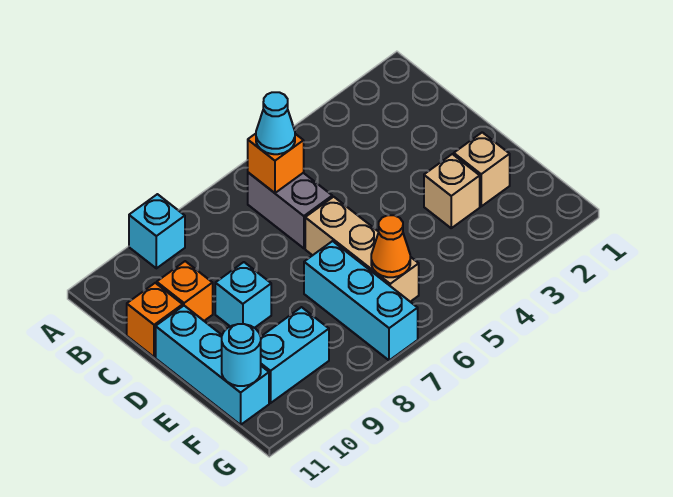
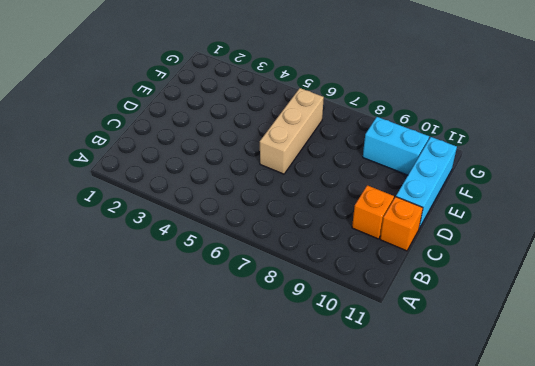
none -> cyan brick A9 level 1
none -> grey brick B6:C6 level 1
none -> cyan brick D9 level 1

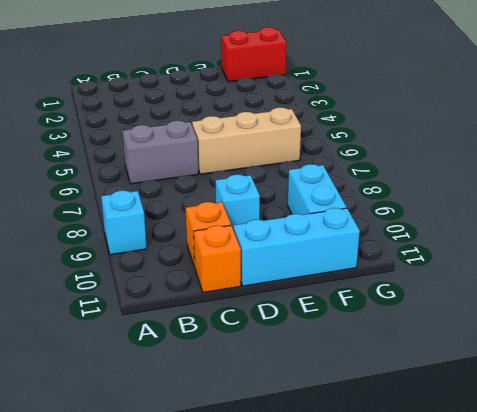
red brick F1:G1 level 1 -> none
none -> tan brick E2 level 1
none -> tan brick E3 level 1
none -> cyan brick E7:G7 level 1

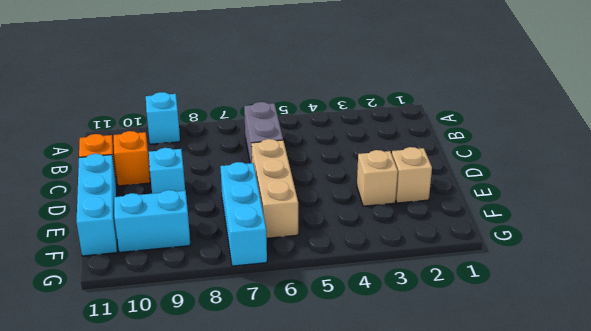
none -> orange brick B6 level 2
none -> orange cone F6 level 2
none -> cyan round brick F11 level 2

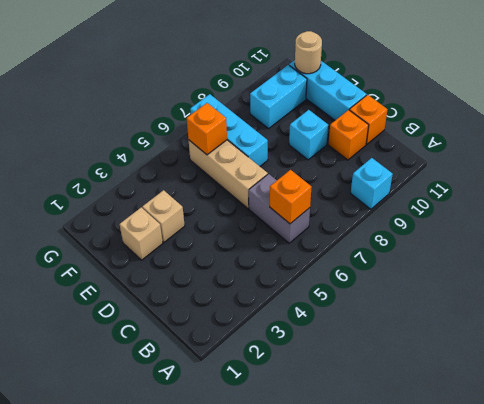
orange brick F6 level 2 -> orange cone F6 level 2
tan round brick F11 level 2 -> cyan round brick F11 level 2
none -> cyan cone B6 level 3

